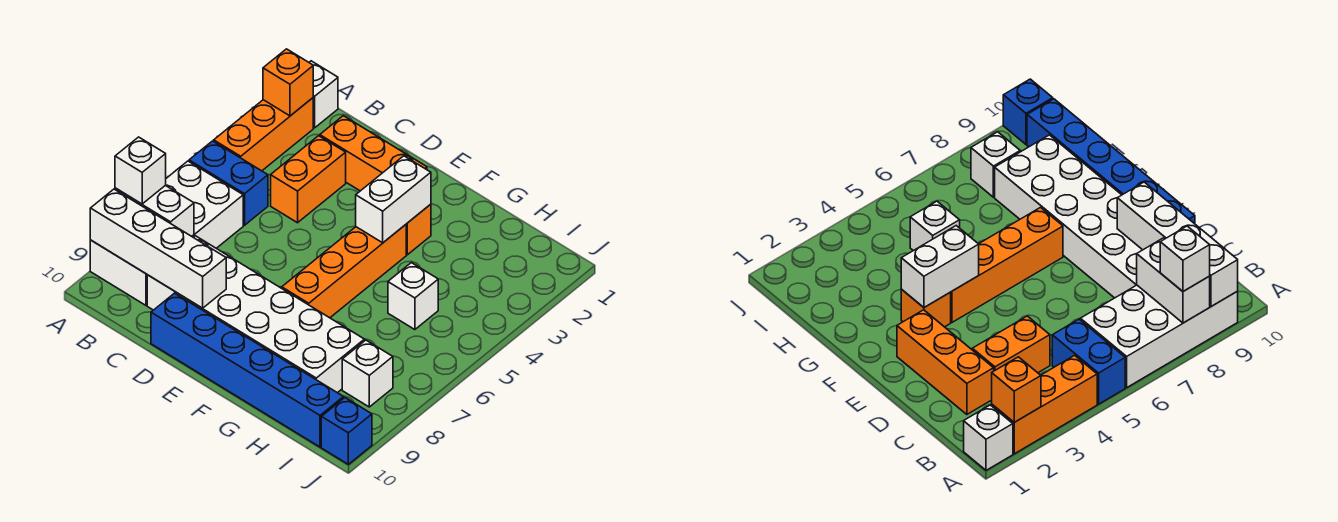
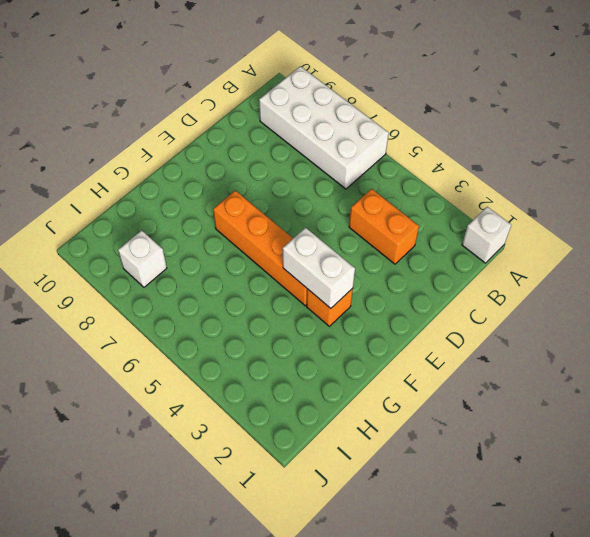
none -> orange brick A2:A4 level 1
none -> blue brick A5:B5 level 1
none -> orange brick C2:E2 level 1

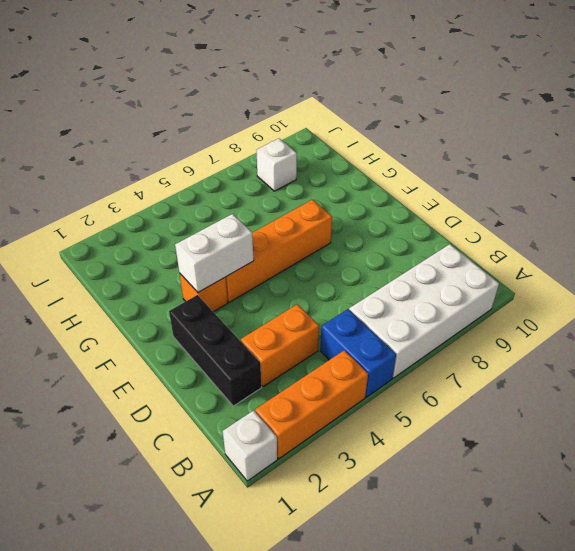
black brick C2:E2 level 1 -> orange brick C2:E2 level 1
none -> white brick C8:H9 level 1
none -> blue brick D10:I10 level 1
none -> white brick H5 level 1

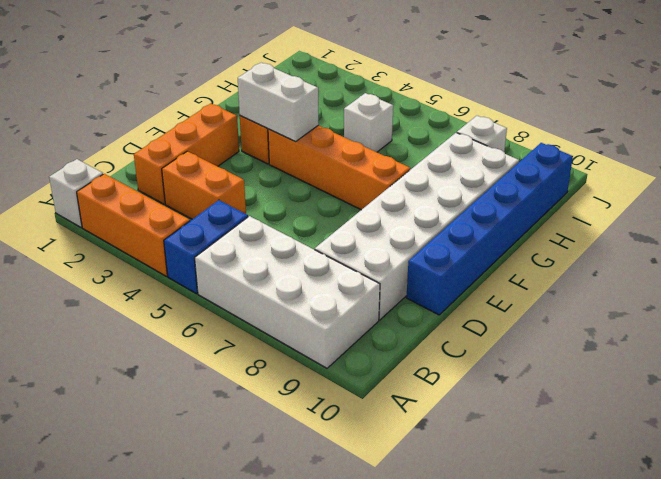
none -> blue brick J10 level 1
none -> orange brick A2 level 2
none -> white brick A8:B8 level 2

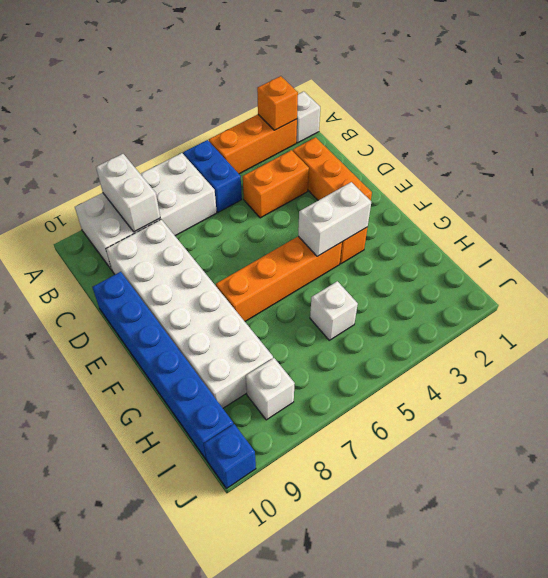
none -> white brick A9:D9 level 2
none -> white brick A8 level 3

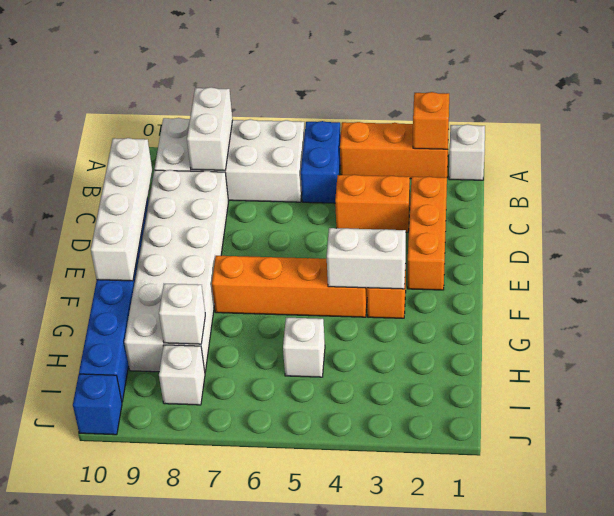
white brick C10:F10 level 2 -> white brick A9:D9 level 2
white brick H8 level 2 -> white brick A8 level 3

